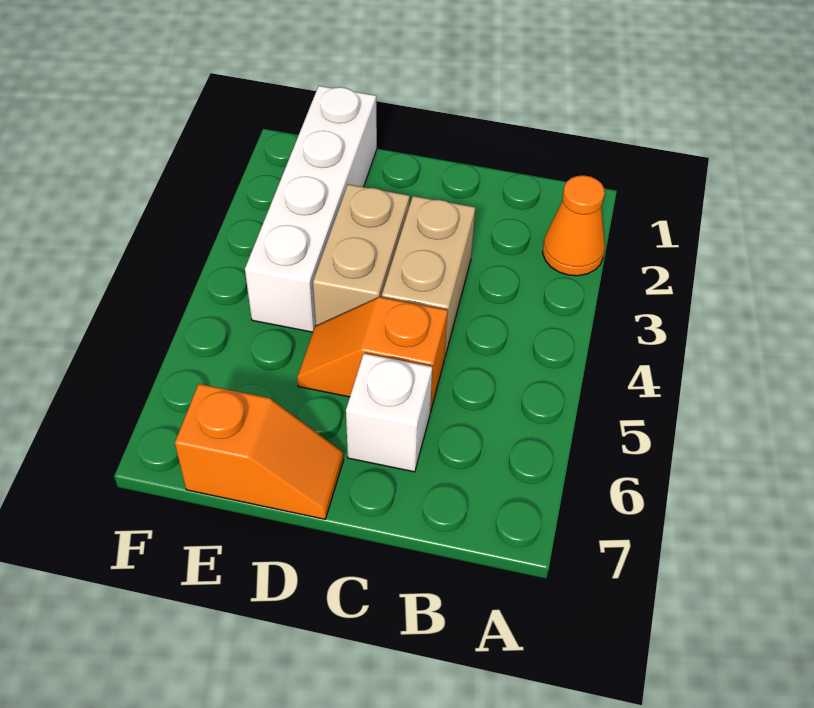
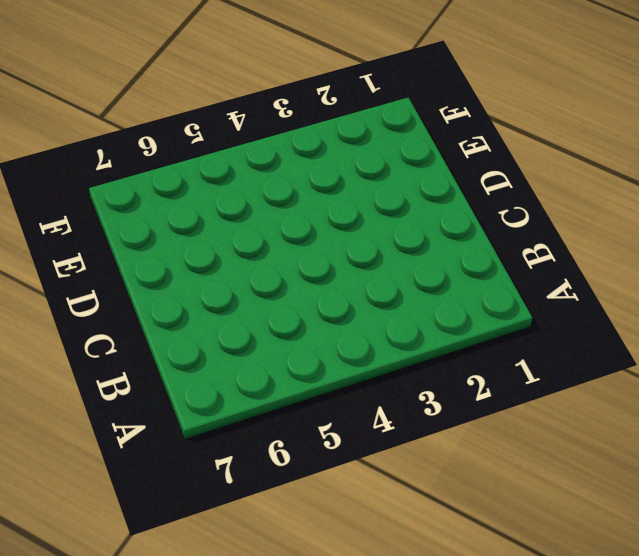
none -> orange cone A2 level 1
none -> tan brick C3:C4 level 1

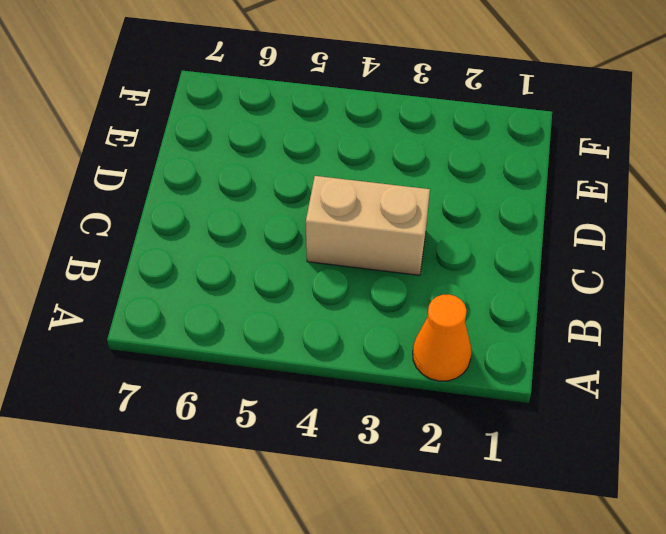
none -> orange slope C5:D5 level 1 top C
none -> white brick C6 level 1

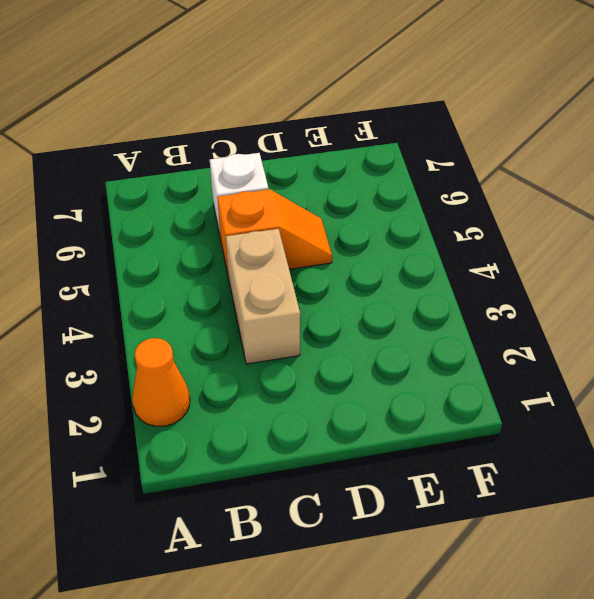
none -> tan brick D3:D4 level 1
none -> orange slope D7:E7 level 1 top E

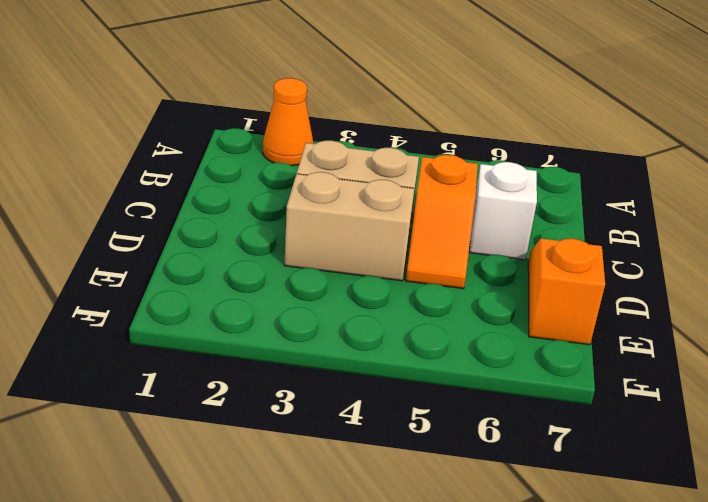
none -> white brick E1:E4 level 1

